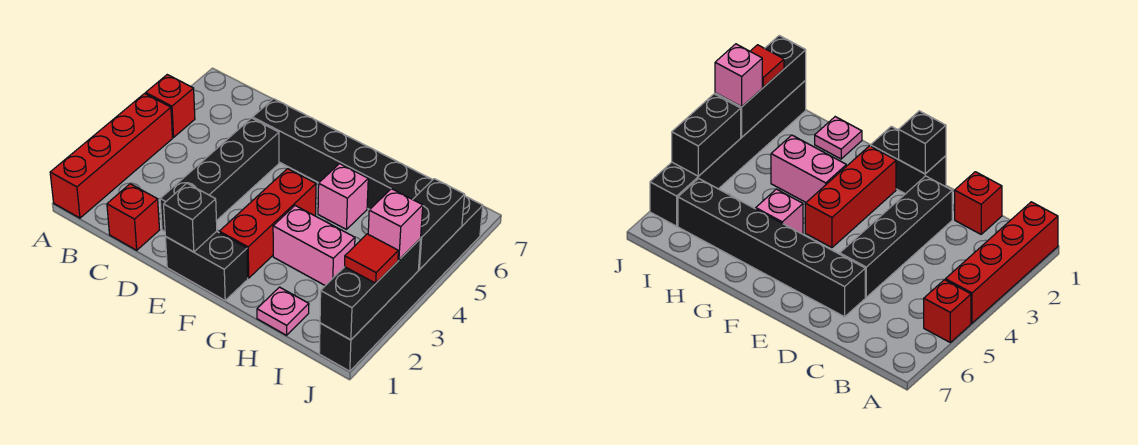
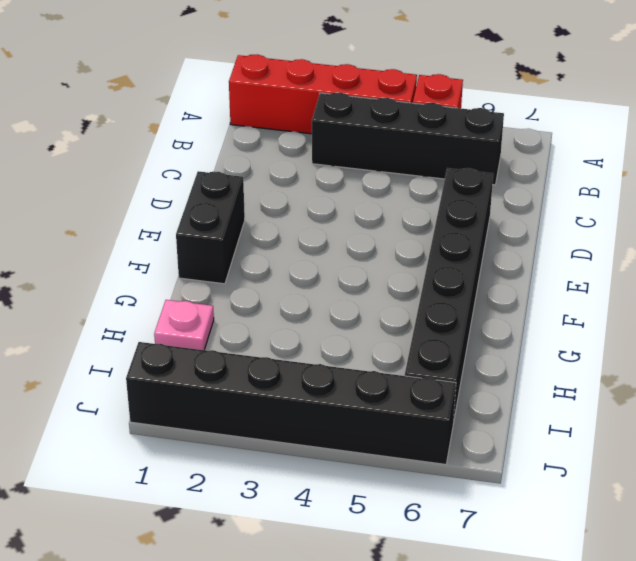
black brick B3:B6 level 1 -> black brick D2:D5 level 1
none -> red brick C1 level 1
none -> red brick F2:F4 level 1
none -> pink brick G3:H3 level 1

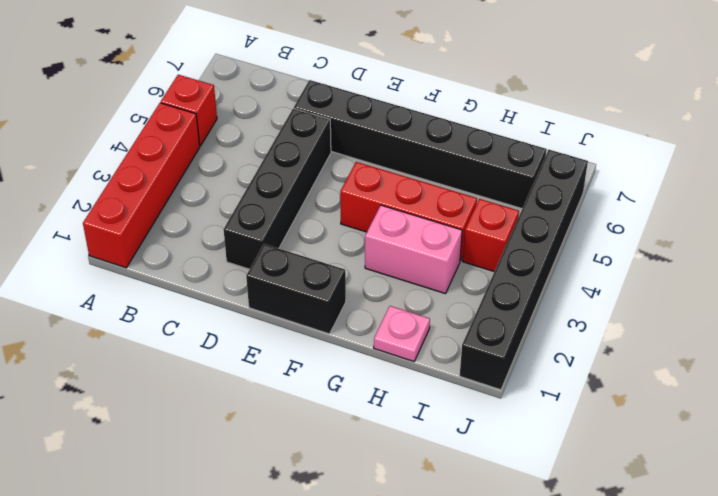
red brick F4:H4 level 1 -> red brick F2:F4 level 1
red brick I4 level 1 -> red brick C1 level 1
none -> pink brick G5 level 1
none -> black brick E1 level 2
none -> black brick J1:J3 level 2

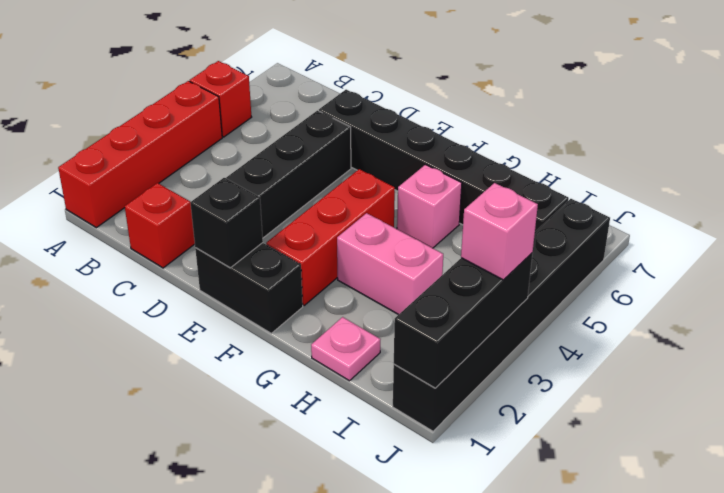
none -> black brick J4:J5 level 2
none -> red tile J2 level 3

